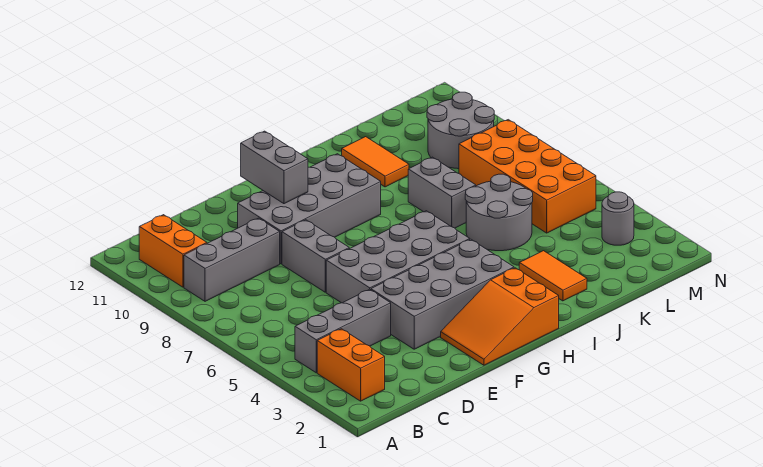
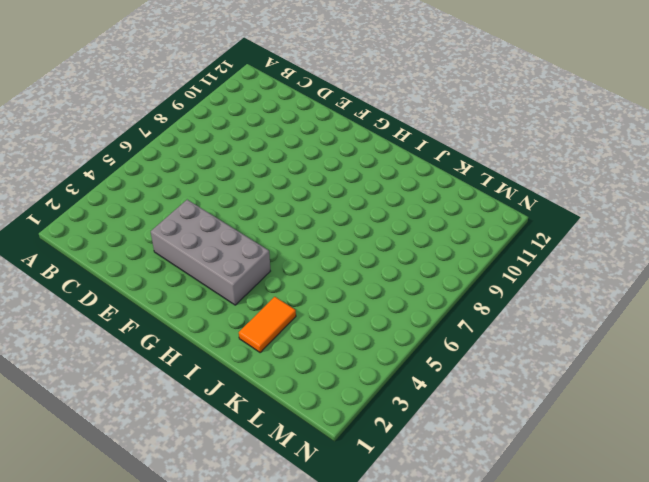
none -> orange brick B2:B3 level 1
none -> grey brick B4:D4 level 1
none -> grey brick B9:D9 level 1

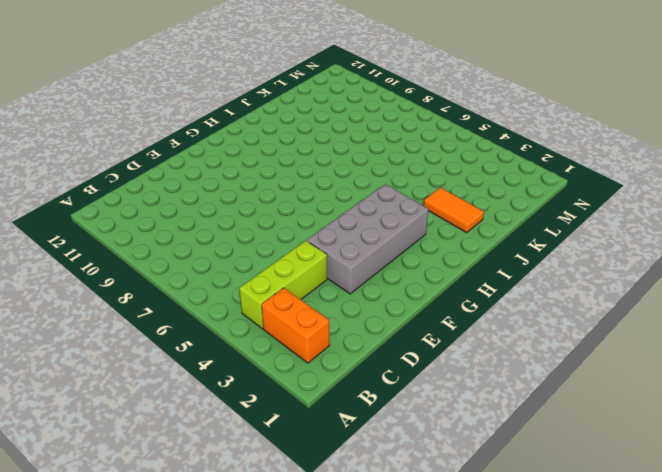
lime brick B4:D4 level 1 -> grey brick B4:D4 level 1
none -> grey brick B9:D9 level 1
none -> orange brick B10:B11 level 1
none -> grey brick E5:H6 level 1

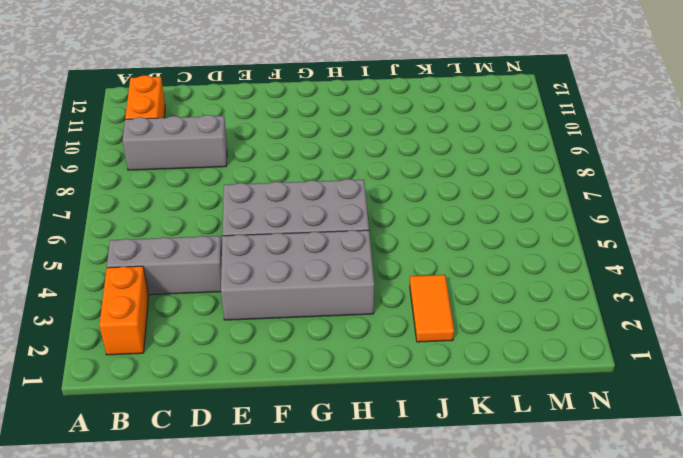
none -> grey brick E7:E8 level 1
none -> grey brick E9:H10 level 1
none -> orange slope F1:H2 level 1 top H

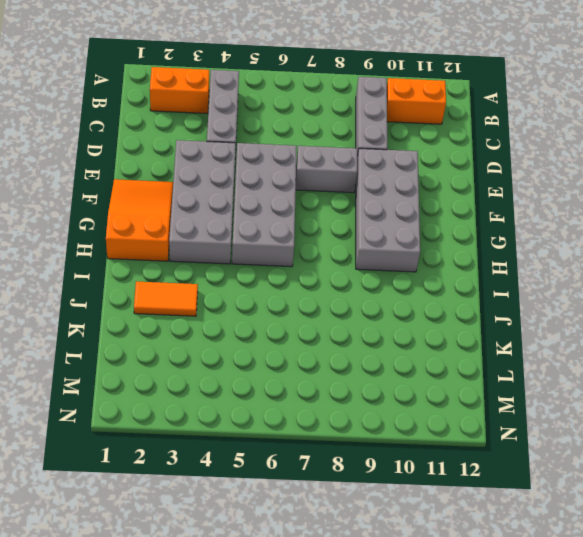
none -> grey round brick J5:K6 level 1
none -> grey brick J7:J8 level 1
none -> orange tile J10:J11 level 1

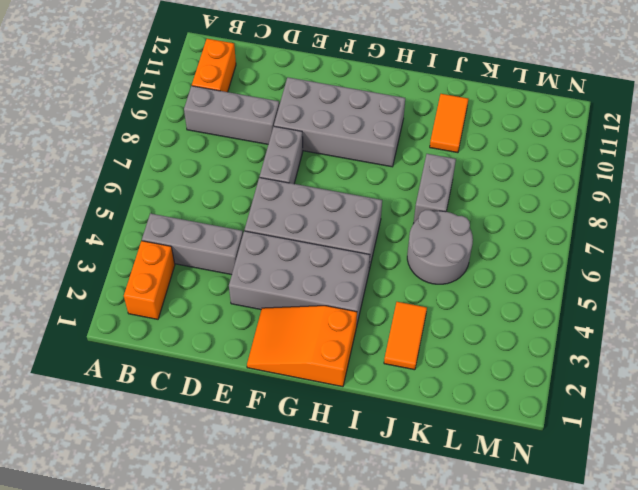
none -> orange brick L5:M8 level 1
none -> grey round brick L9:M10 level 1
none -> grey round brick M3 level 1

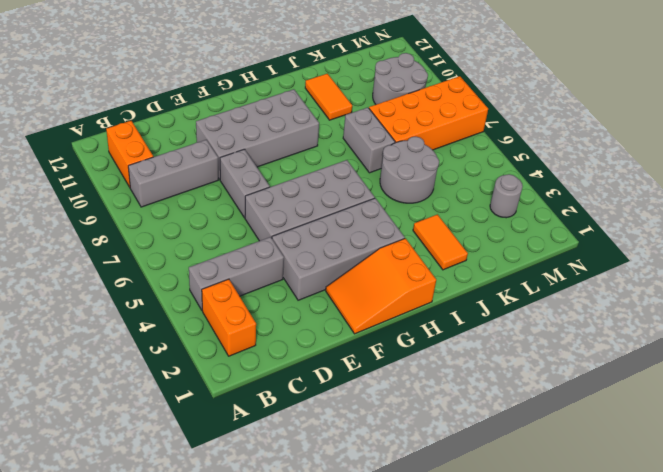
orange brick K7:N8 level 1 -> orange brick L5:M8 level 1
none -> grey brick F10:F11 level 2

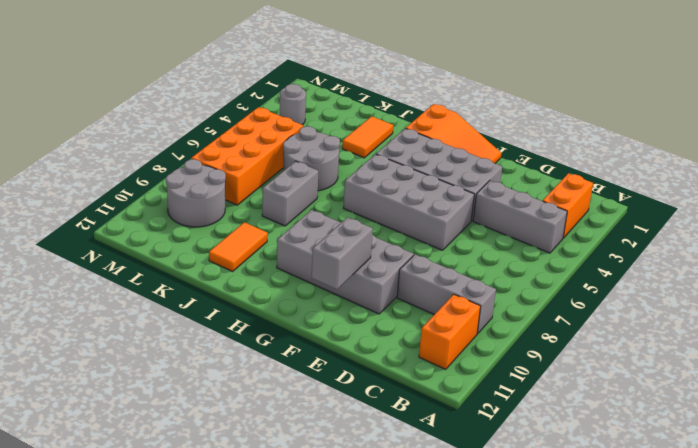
none -> grey brick E7:E8 level 1

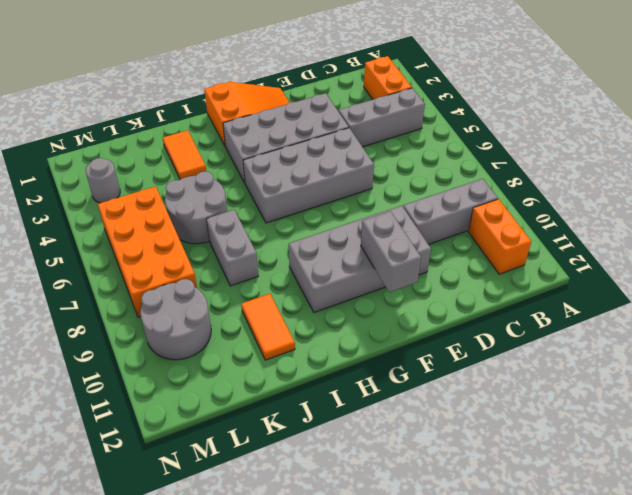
none -> grey brick E7:E8 level 1

